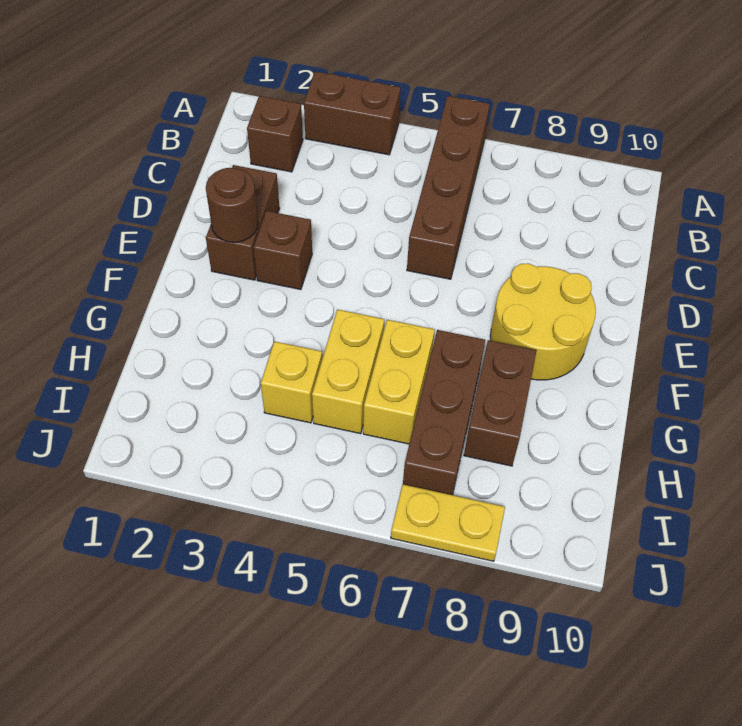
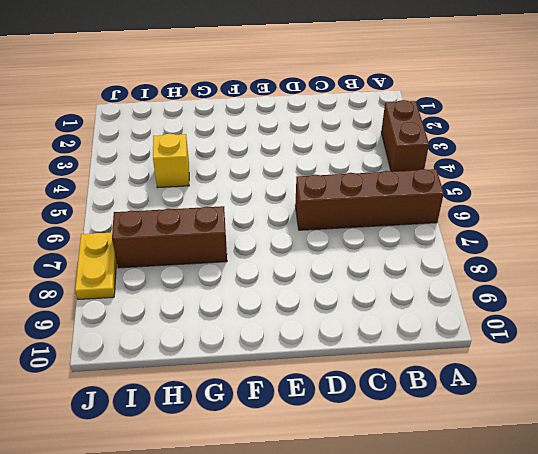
none -> brown brick B2 level 1
none -> brown brick D2:E2 level 1
none -> brown brick E3 level 1

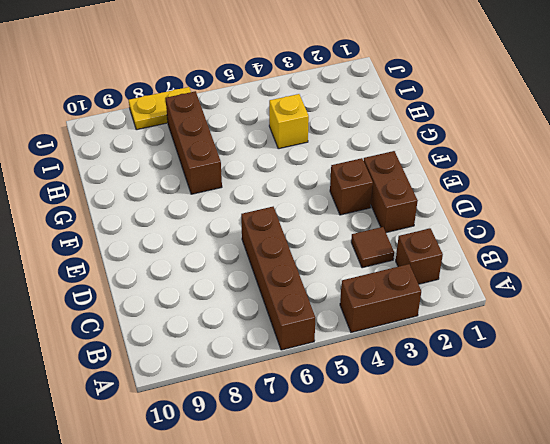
brown tile C3 level 1 -> none
none -> yellow round brick E8:F9 level 1
none -> yellow brick G5:H5 level 1
none -> yellow brick G6:H6 level 1

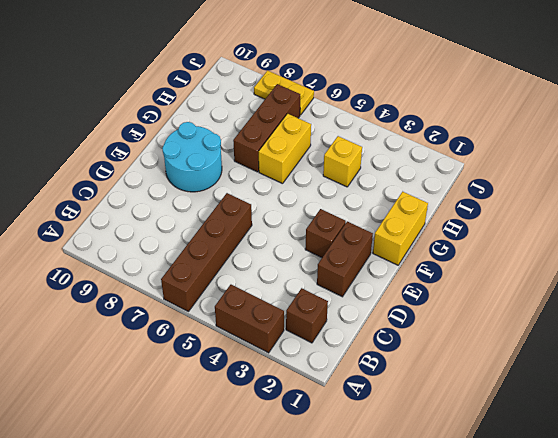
cyan round brick E8:F9 level 1 -> yellow round brick E8:F9 level 1
yellow brick F1:G1 level 1 -> yellow brick G5:H5 level 1
none -> brown brick G8:H8 level 1
none -> brown round brick E2 level 2

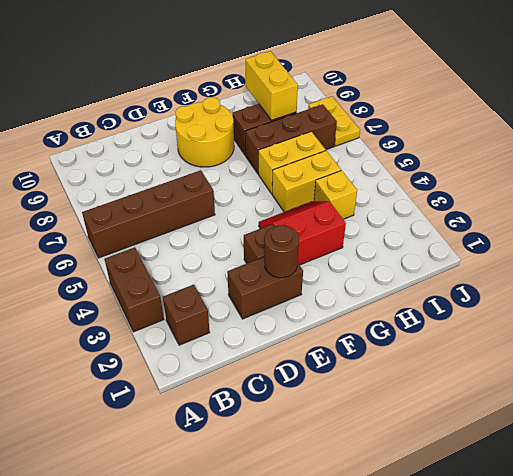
red slope F3:G4 level 1 top 3 -> none
yellow brick H8:H9 level 2 -> none

